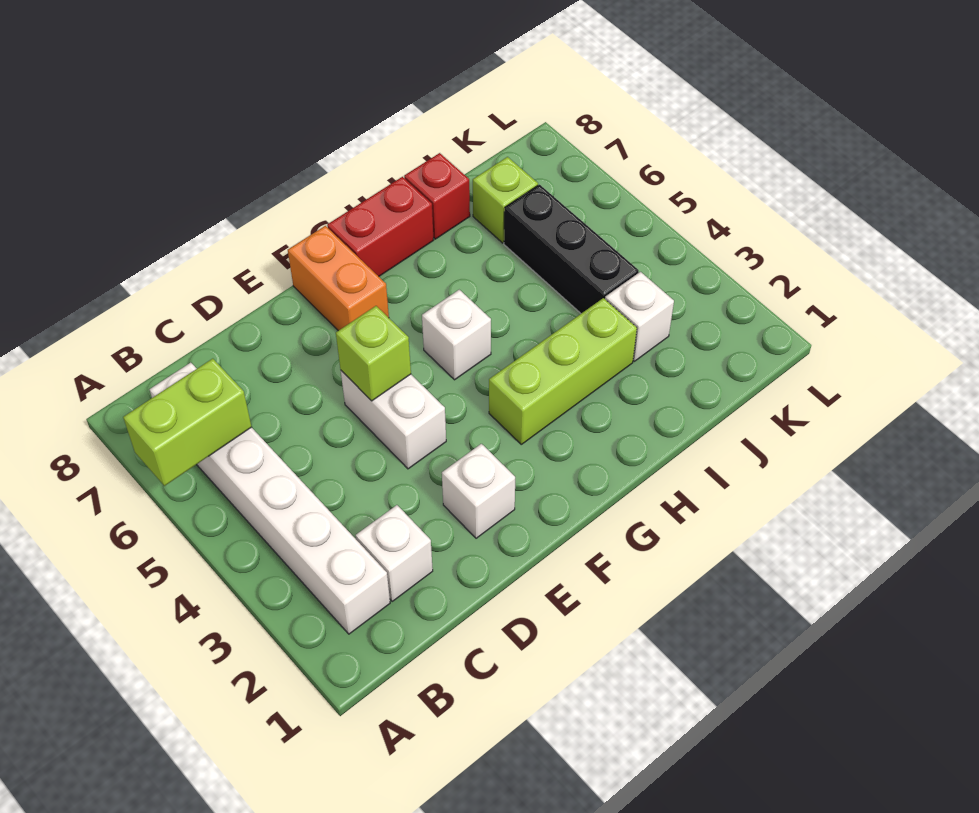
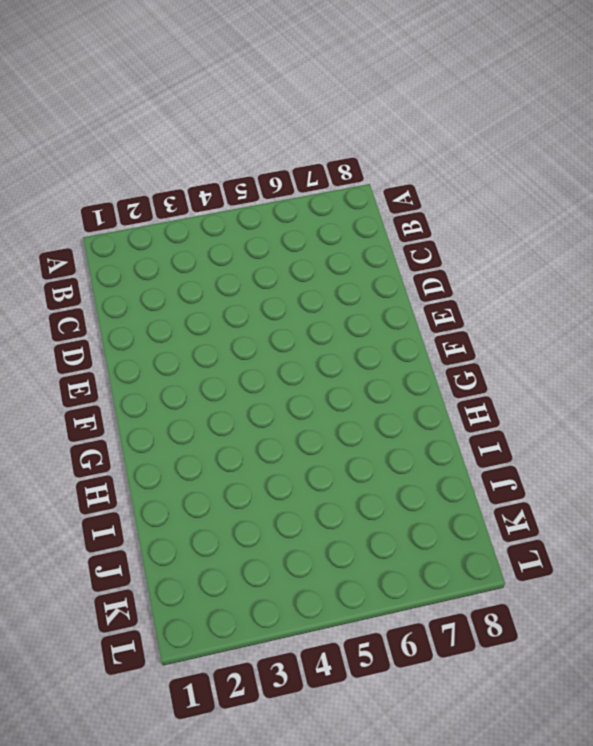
none -> white brick B2:B7 level 1
none -> white brick C2 level 1
none -> white brick E2 level 1

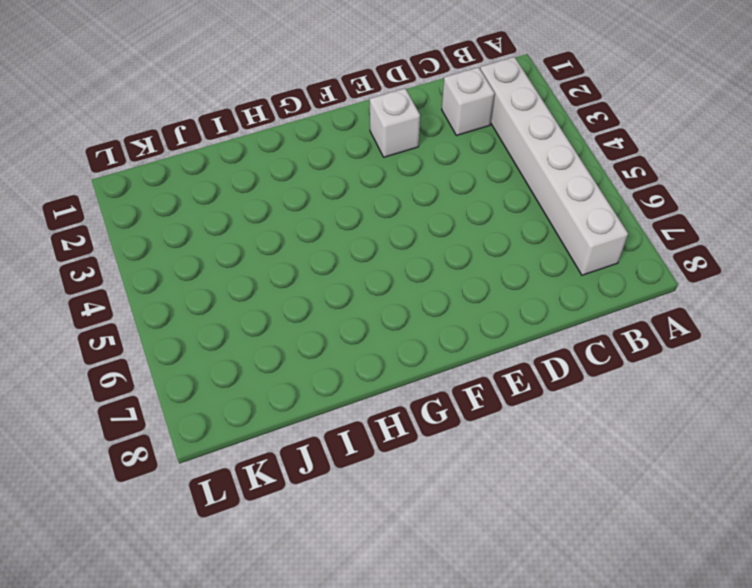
none -> white brick E4:E5 level 1
none -> orange brick F7:F8 level 1
none -> lime brick G3:I3 level 1

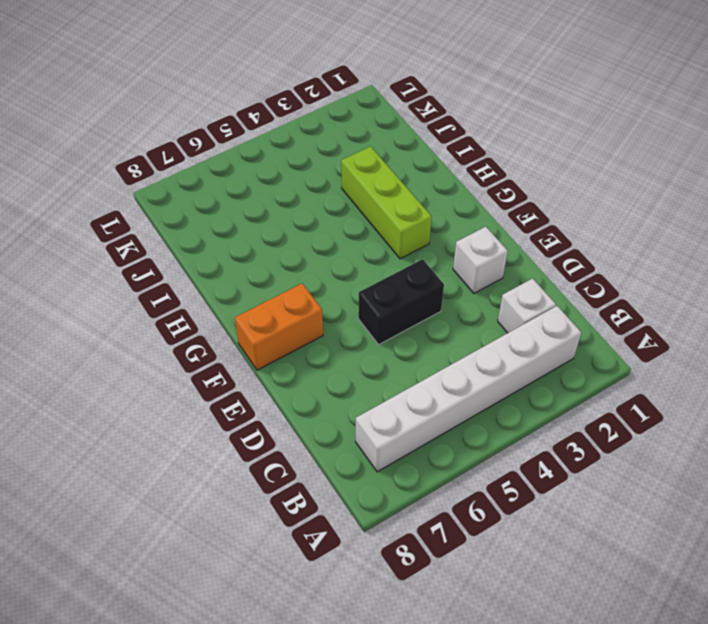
black brick E4:E5 level 1 -> white brick E4:E5 level 1
none -> white brick G5 level 1
none -> red brick G8:H8 level 1
none -> red brick I8 level 1

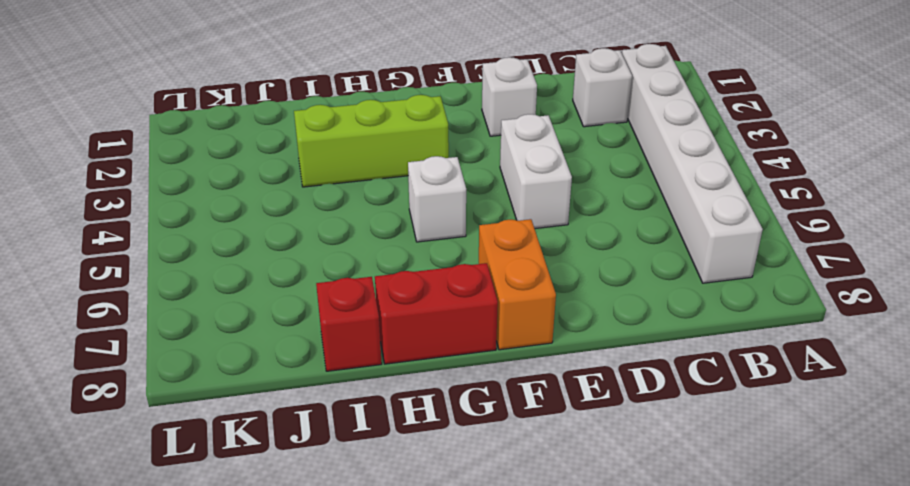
none -> white brick J3 level 1
none -> black brick J4:J6 level 1
none -> lime brick J7 level 1

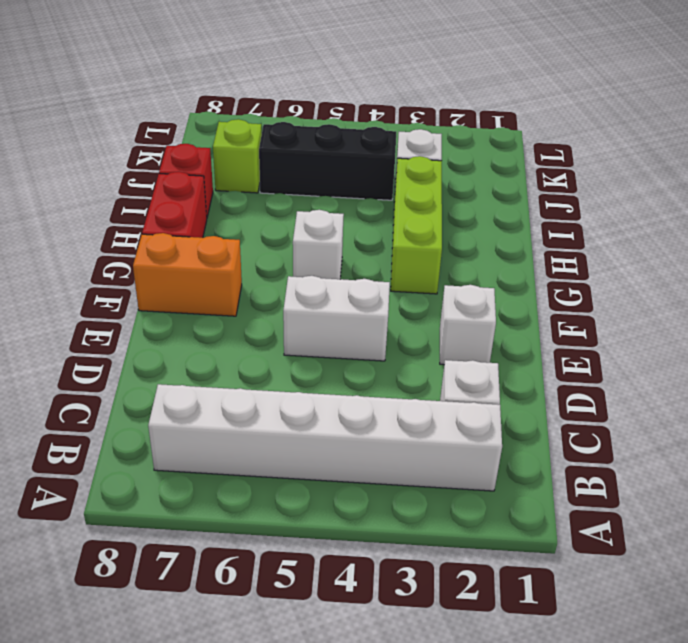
none -> lime brick A6:B6 level 2
none -> lime brick E5 level 2

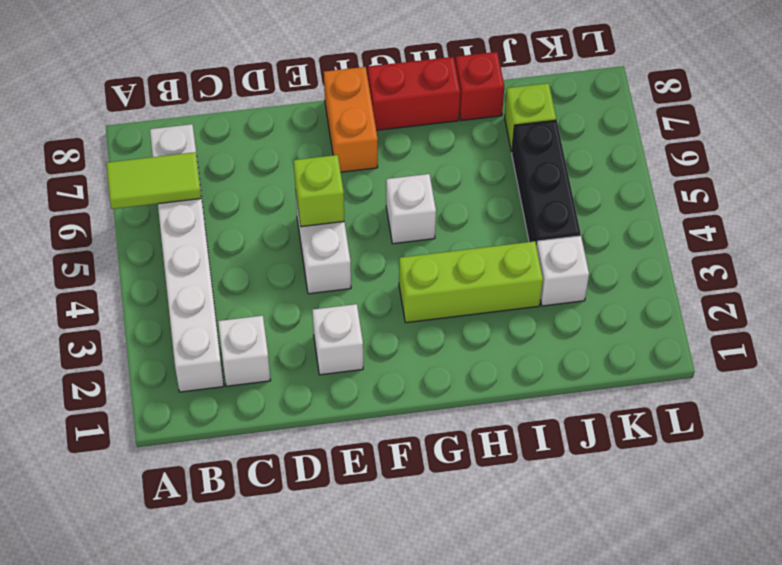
lime tile A6:B6 level 2 -> lime brick A6:B6 level 2

